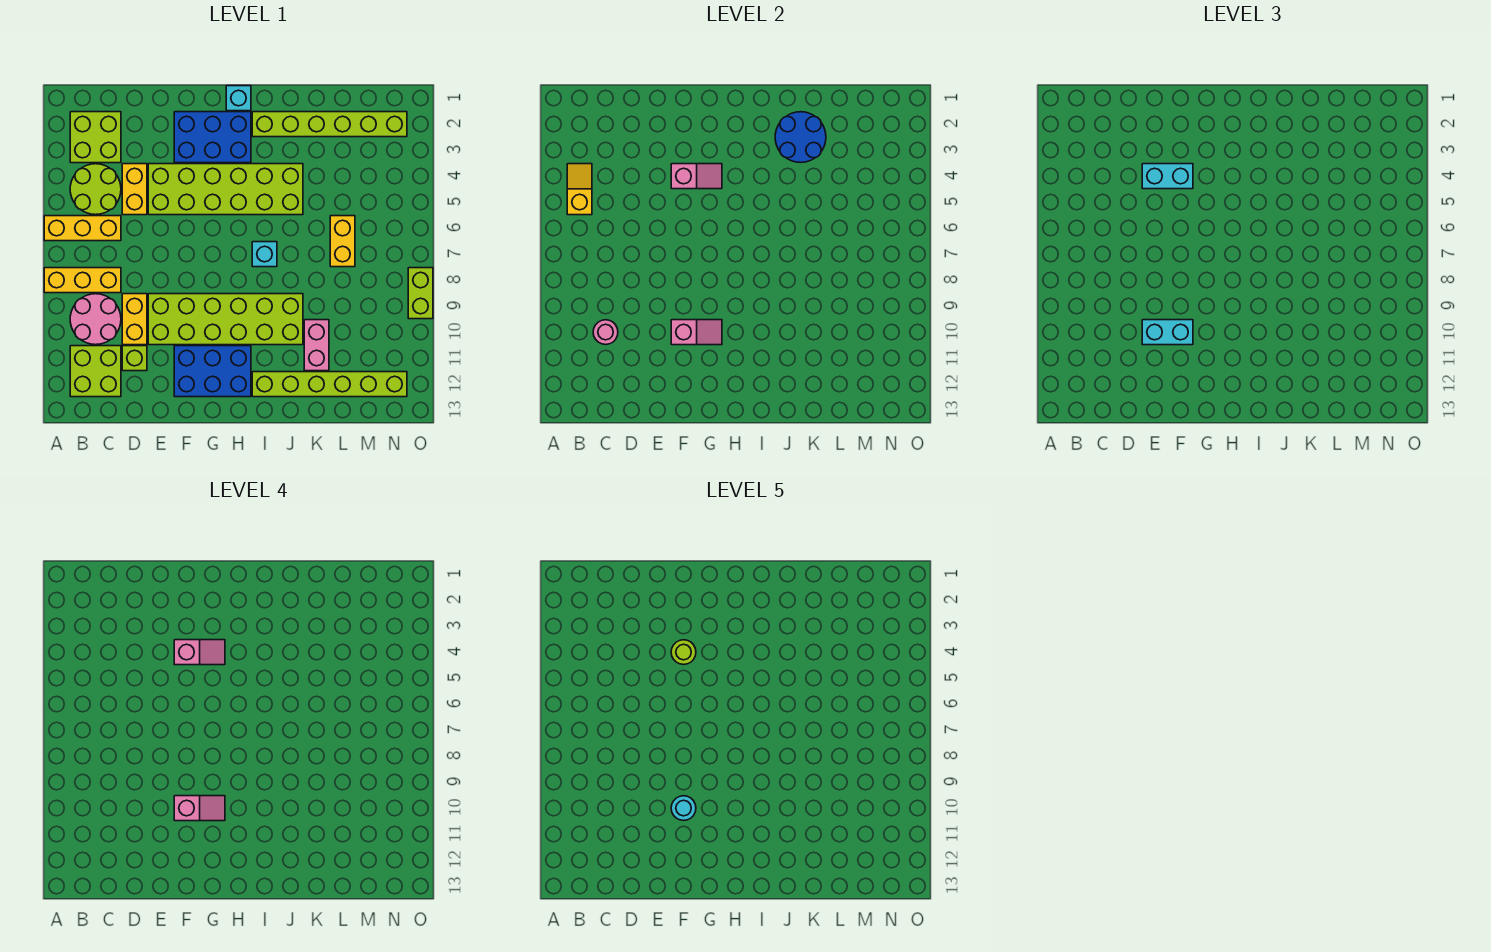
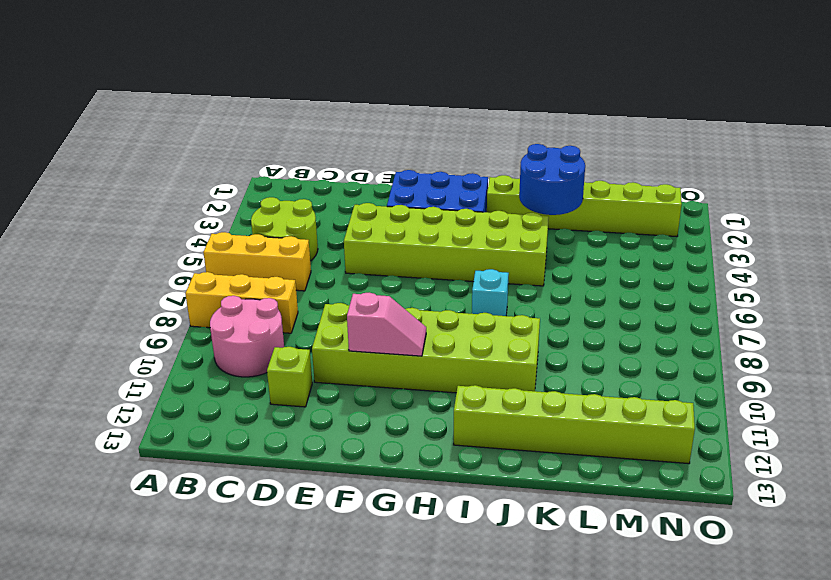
none -> lime brick B2:C3 level 1
none -> lime brick B11:C12 level 1
none -> yellow brick D4:D5 level 1
none -> yellow brick D9:D10 level 1

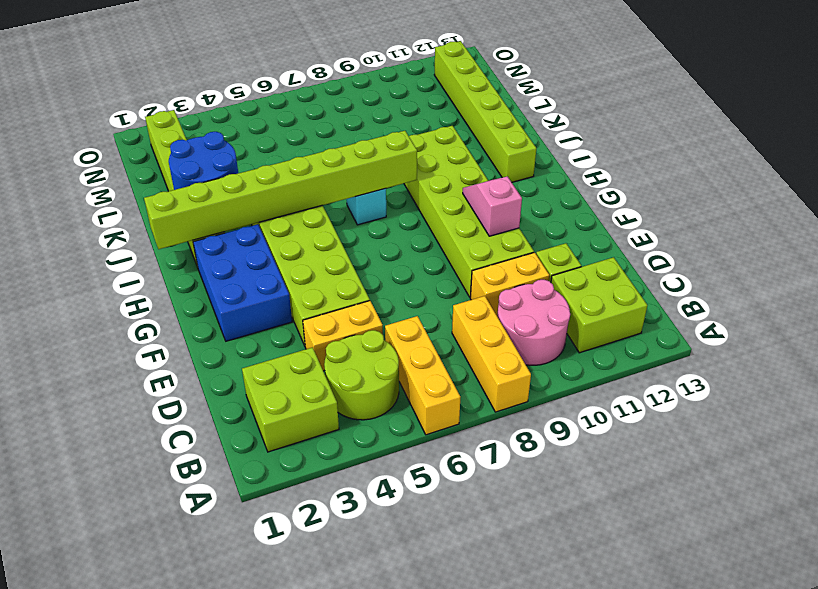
lime brick I1:I8 level 2 -> none
none -> blue brick F11:H12 level 1
none -> cyan brick H1 level 1
none -> pink brick K10:K11 level 1
none -> yellow brick L6:L7 level 1

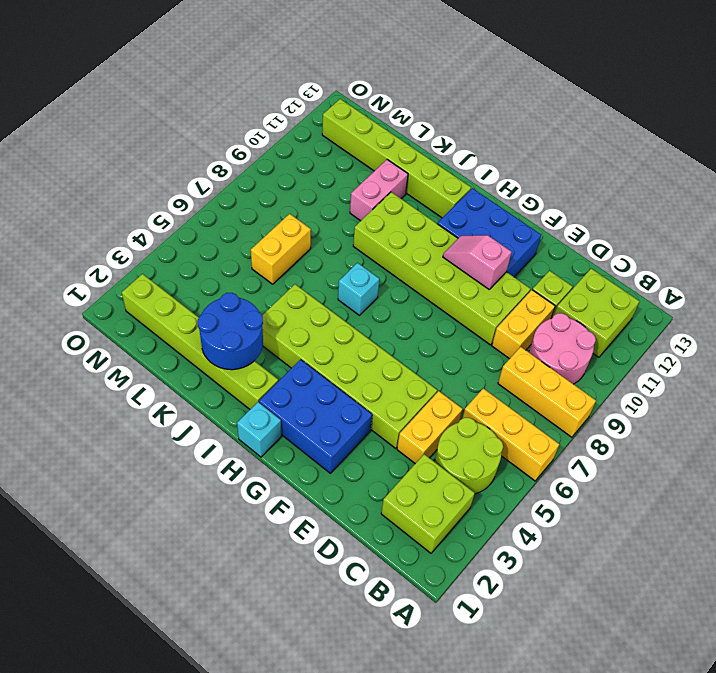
none -> lime brick O8:O9 level 1
none -> yellow slope B4:B5 level 2 top 5
none -> pink round brick C10 level 2
none -> pink slope F4:G4 level 2 top F

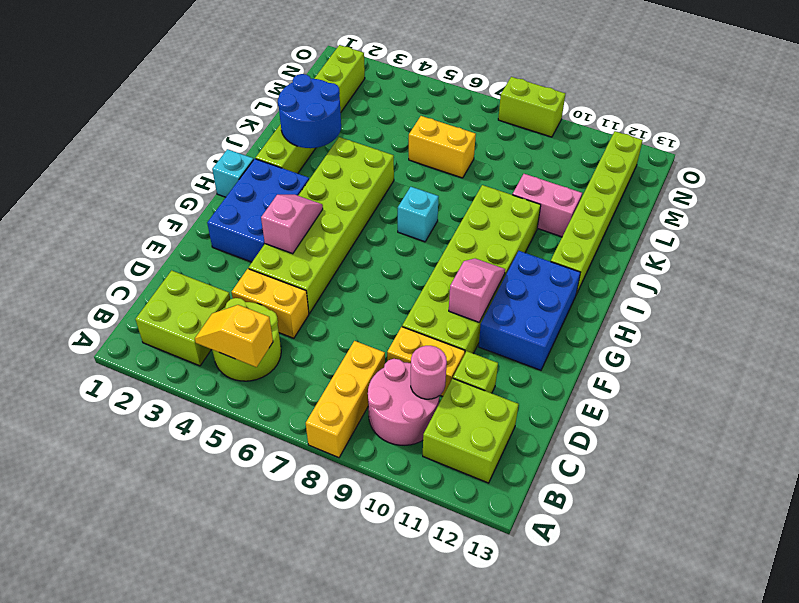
none -> yellow brick A6:C6 level 1
none -> cyan brick E4:F4 level 3
none -> cyan brick E10:F10 level 3
none -> pink slope F4:G4 level 4 top F

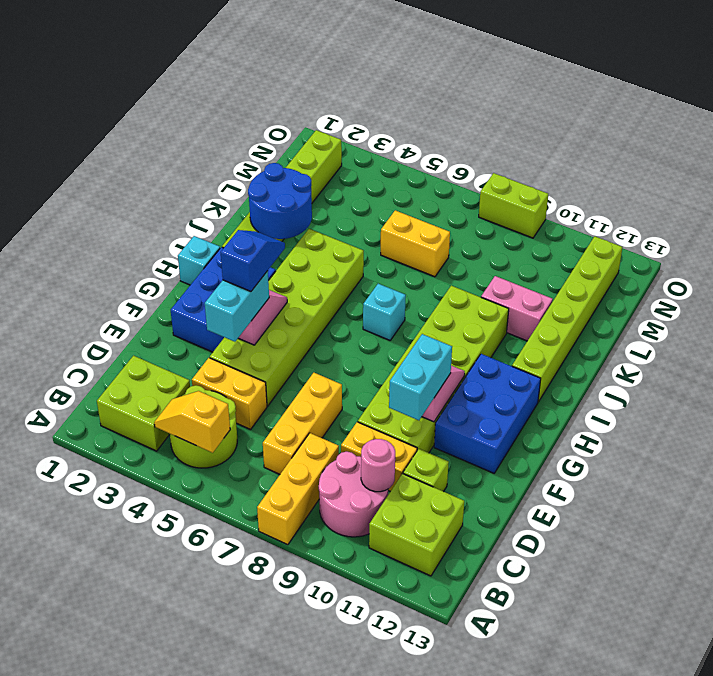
yellow brick C7:E7 level 1 -> yellow brick A6:C6 level 1
blue slope F4:G4 level 4 top F -> pink slope F4:G4 level 4 top F
none -> pink slope F10:G10 level 4 top F
none -> lime round brick F4 level 5
none -> cyan round brick F10 level 5

